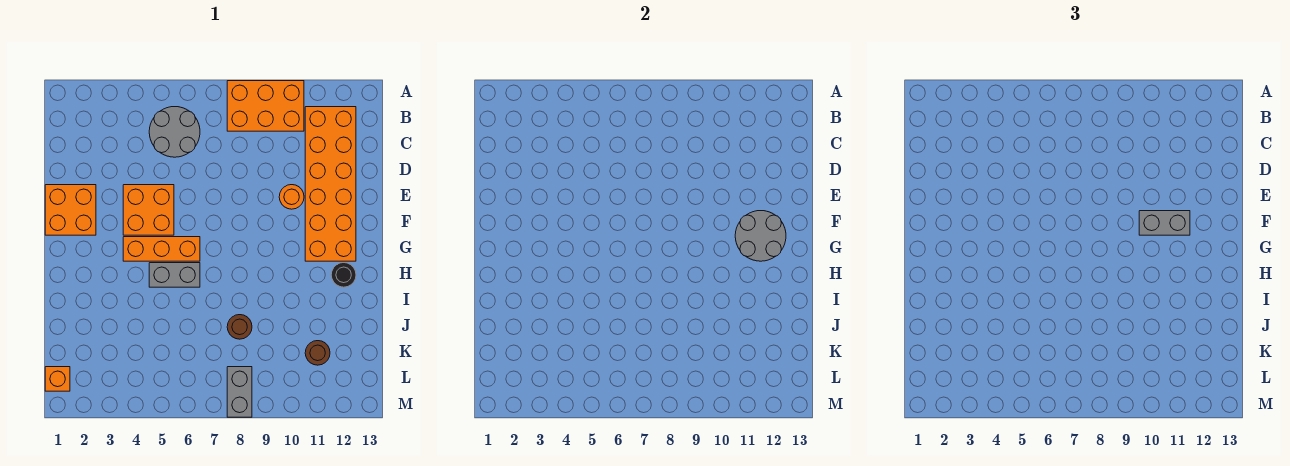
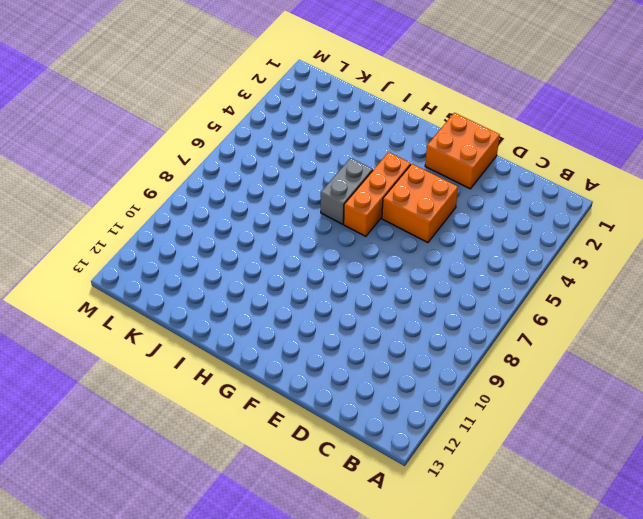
none -> orange brick A8:B10 level 1
none -> grey round brick B5:C6 level 1
none -> orange brick B11:G12 level 1

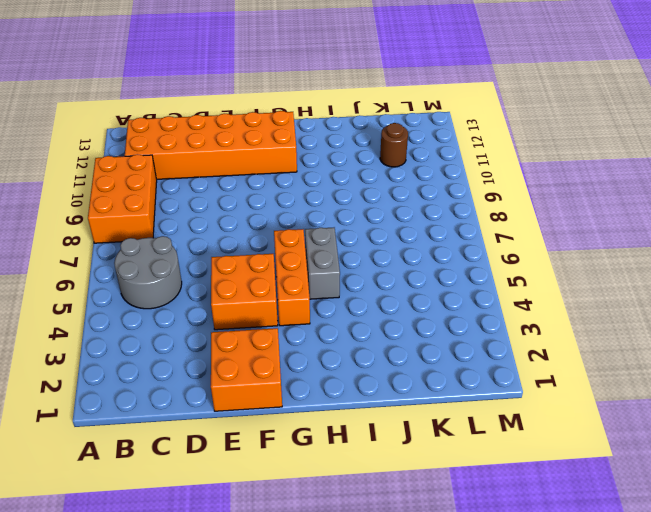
none -> orange round brick E10 level 1
none -> black round brick H12 level 1
none -> brown round brick J8 level 1

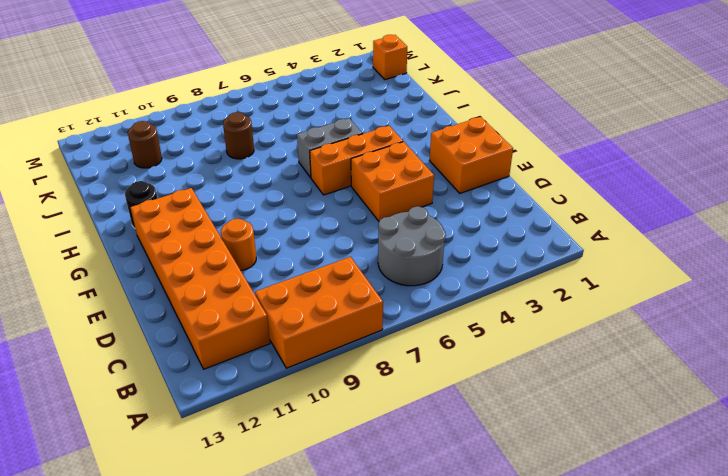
none -> grey brick L8:M8 level 1
none -> grey round brick F11:G12 level 2
none -> grey brick F10:F11 level 3

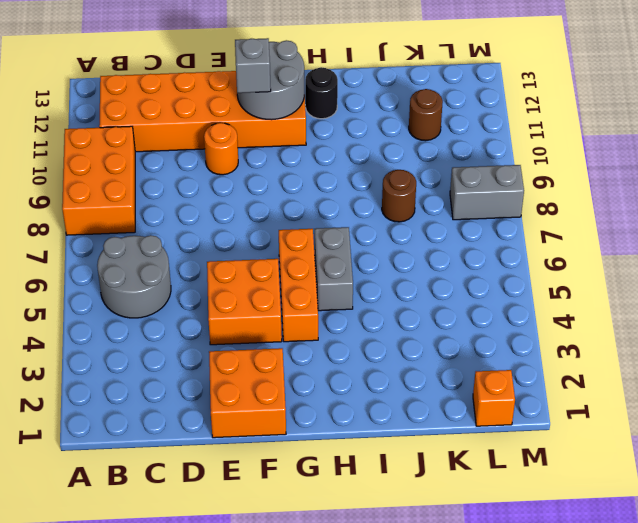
grey brick F11 level 3 -> grey brick F10:F11 level 3

